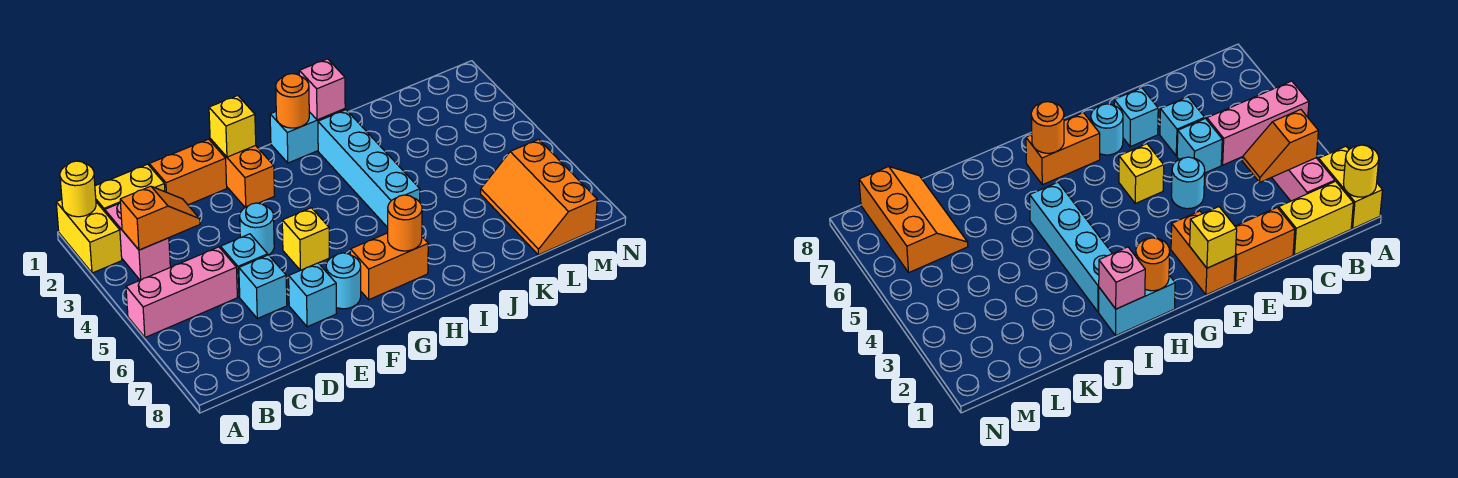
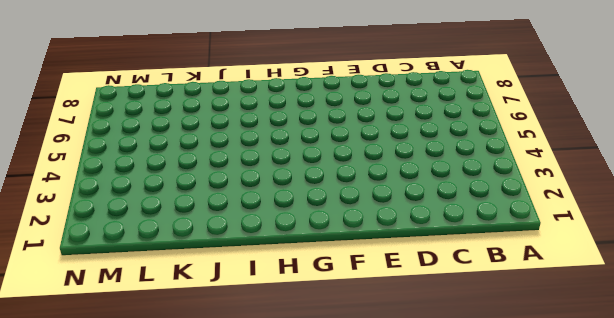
none -> yellow brick A1:A2 level 1
none -> pink brick A5:C5 level 1
none -> yellow brick B1:C1 level 1

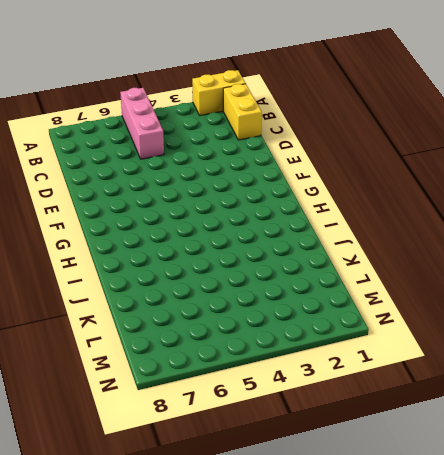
none -> pink brick B2:B3 level 1
none -> orange brick D1:E1 level 1
none -> cyan brick D5 level 1

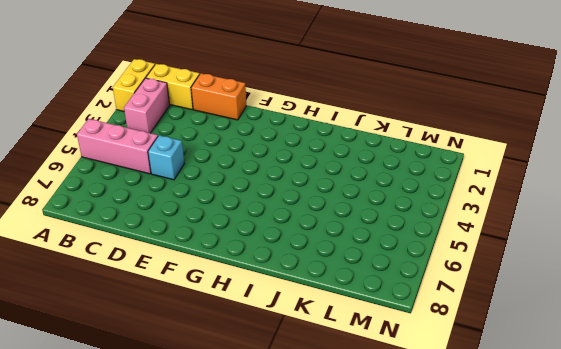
none -> cyan brick D6 level 1
none -> cyan round brick E4 level 1
none -> cyan brick E7 level 1

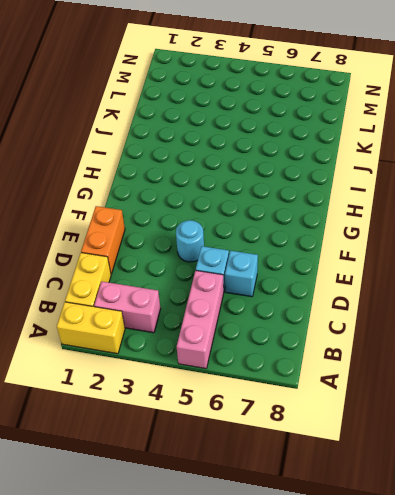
none -> cyan brick E7 level 1
none -> orange brick F1:F2 level 1
none -> yellow brick F5 level 1

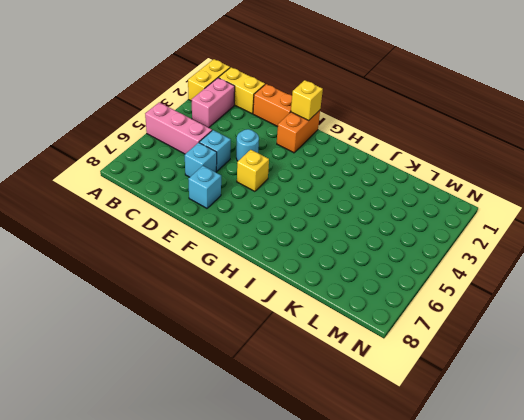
none -> cyan round brick F7 level 1
none -> orange brick G7:H7 level 1
none -> cyan brick H1:I1 level 1

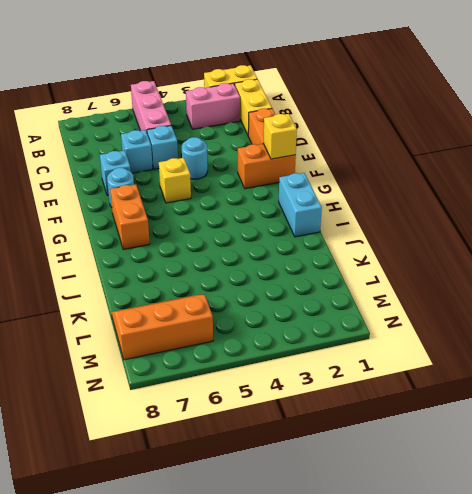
none -> cyan brick I2:I5 level 1
none -> yellow round brick A1 level 2
none -> orange slope B3:C3 level 2 top B

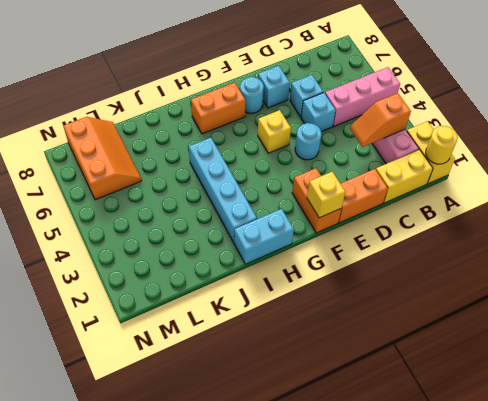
none -> orange round brick H1 level 2
none -> orange round brick H7 level 2
none -> pink brick I1 level 2

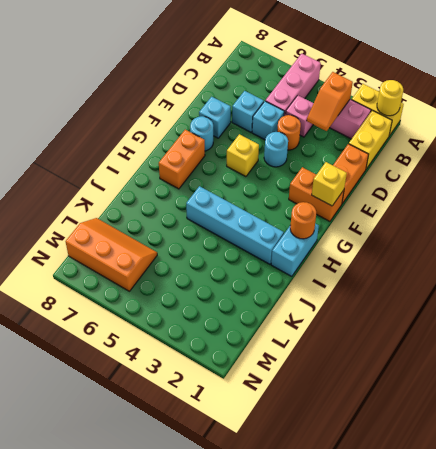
pink brick C4 level 1 -> pink brick I1 level 2
orange round brick D4 level 1 -> orange round brick H7 level 2

